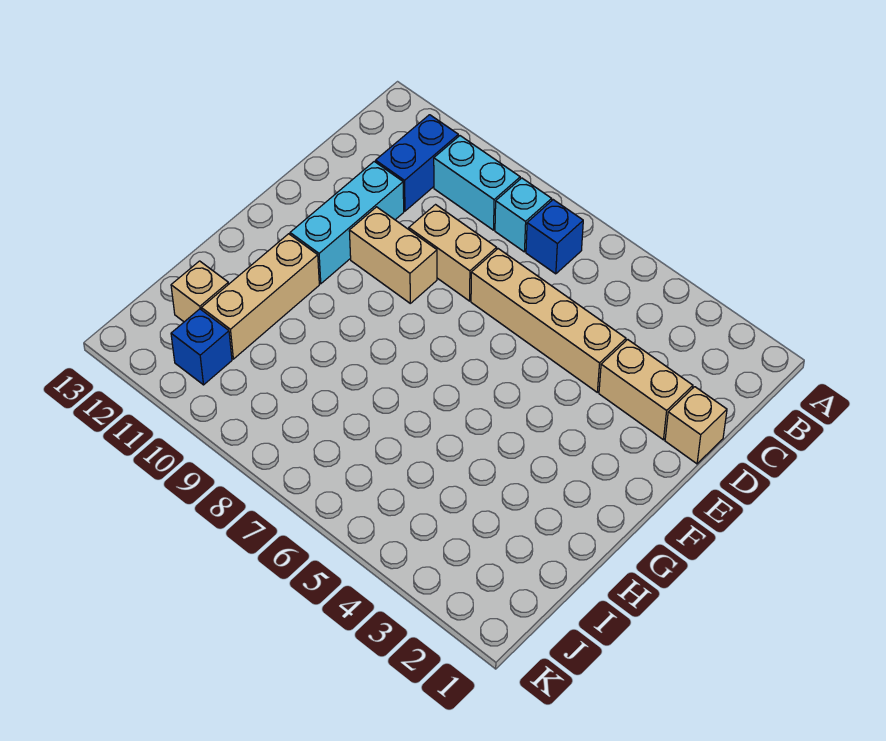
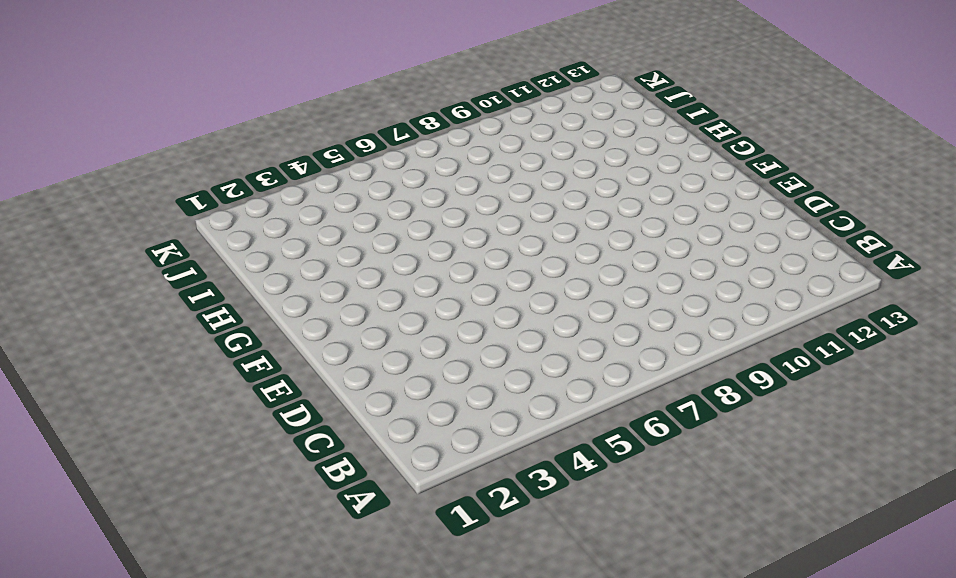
none -> blue brick B7 level 1
none -> cyan brick B8 level 1
none -> cyan brick B9:B10 level 1

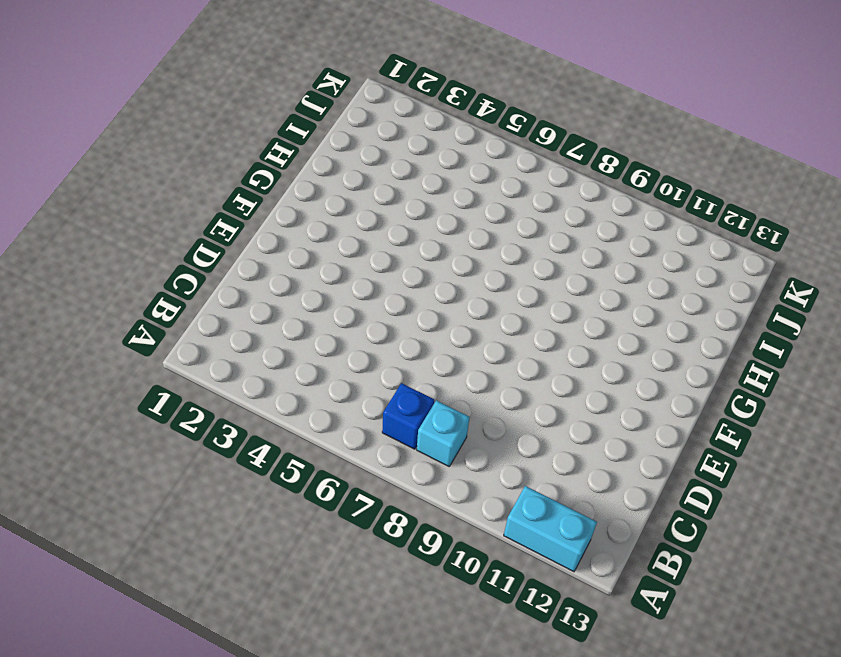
cyan brick A11:A12 level 1 -> cyan brick B9:B10 level 1
none -> blue brick B11:C11 level 1
none -> tan brick D1 level 1
none -> tan brick D2:D3 level 1

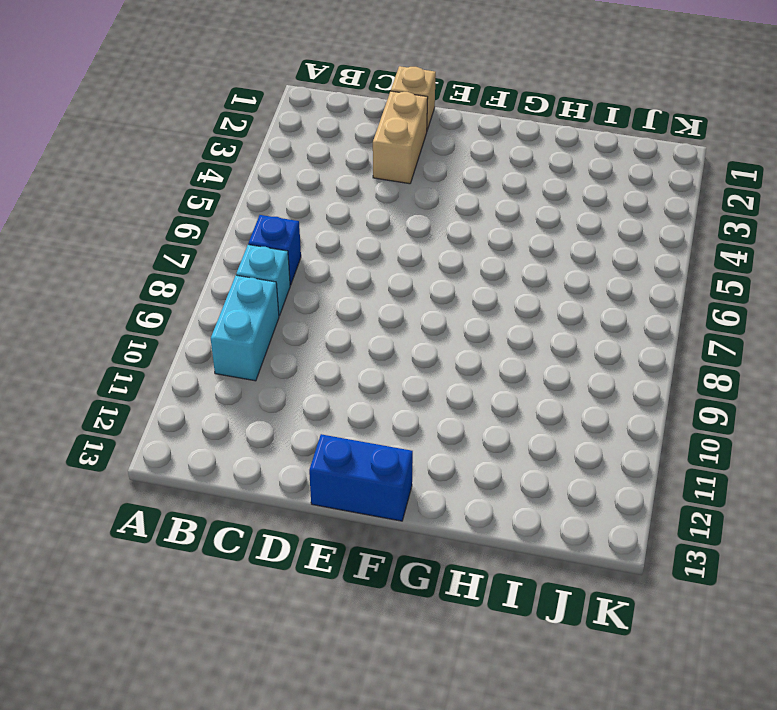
blue brick E13:F13 level 1 -> blue brick B11:C11 level 1
none -> tan brick D4:D7 level 1
none -> tan brick D8:D9 level 1
none -> cyan brick D11:F11 level 1

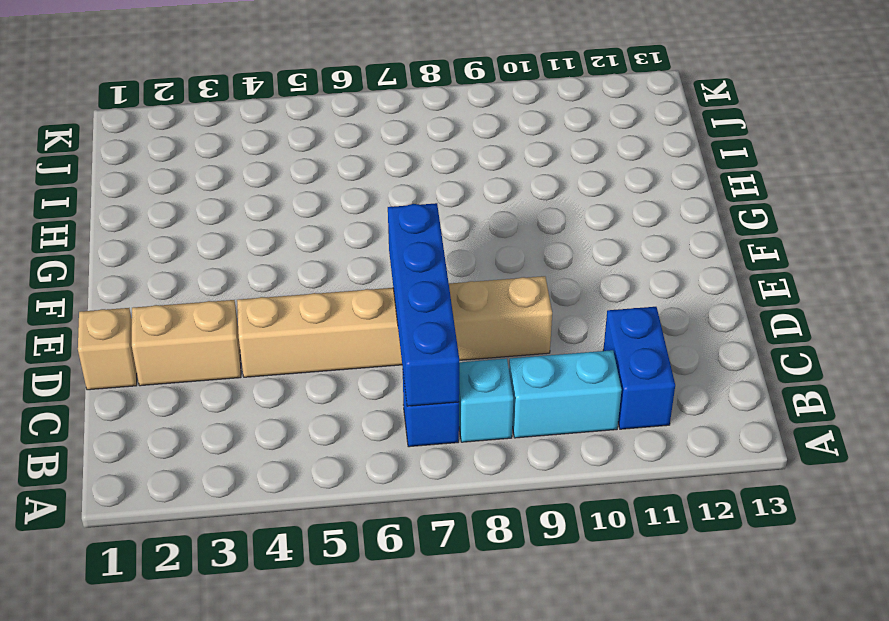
blue brick B7:E7 level 2 -> none
none -> cyan brick D11:F11 level 1
none -> tan brick E9:E10 level 1
none -> tan brick G11:I11 level 1

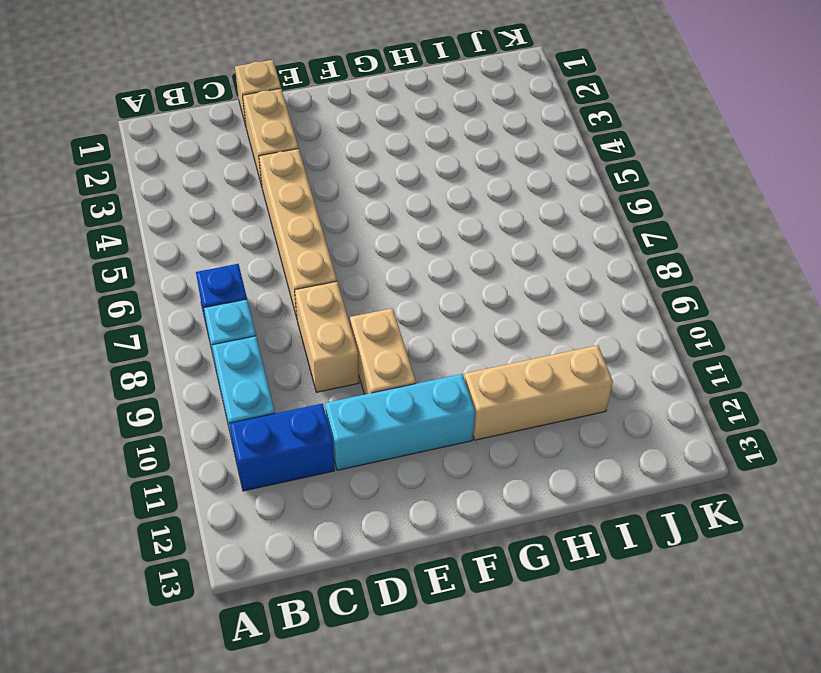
none -> tan brick I12 level 1
none -> blue brick J11 level 1

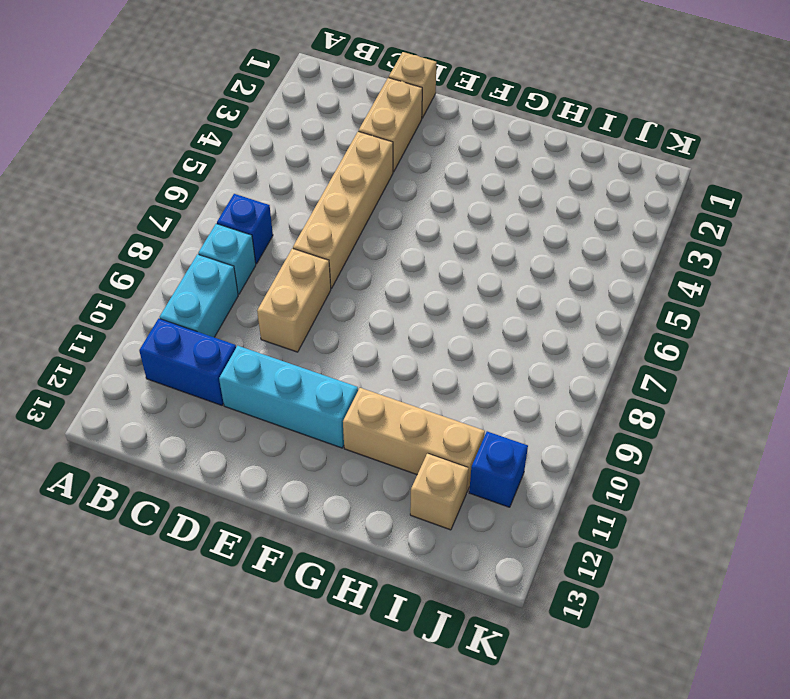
none -> tan brick E9:E10 level 1

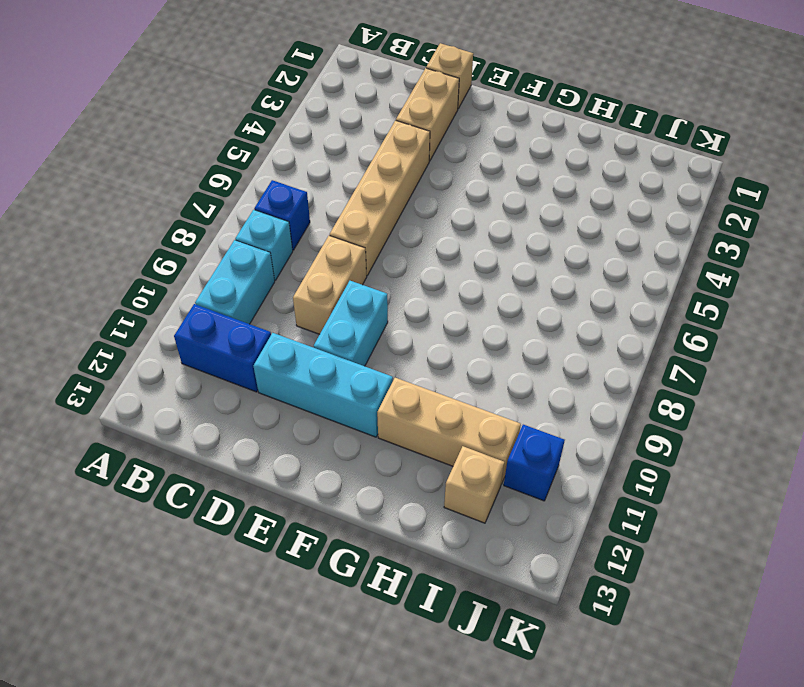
cyan brick E9:E10 level 1 -> tan brick E9:E10 level 1

